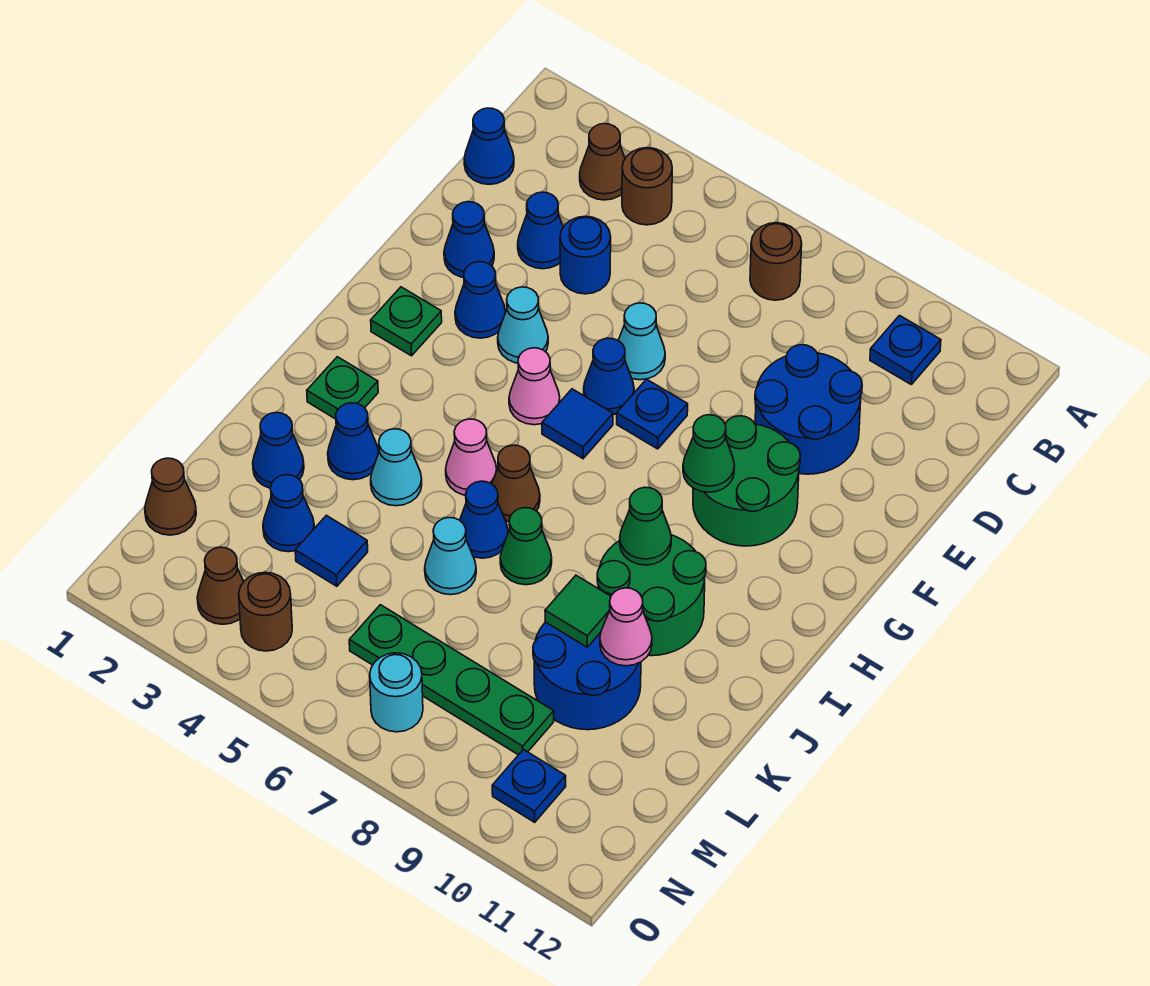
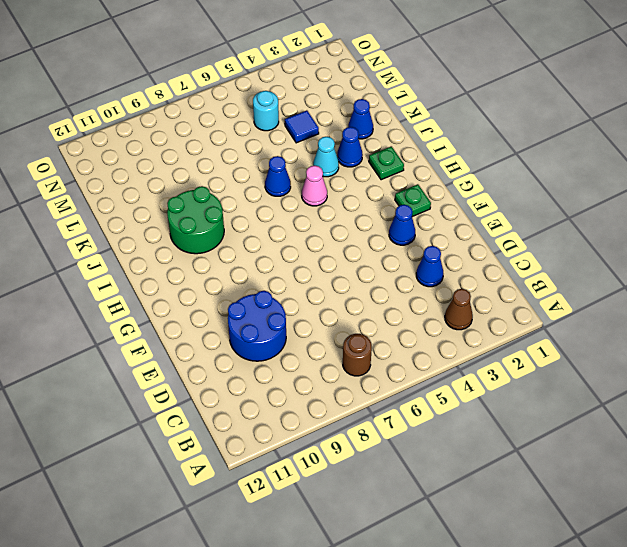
cyan round brick M5 level 1 -> cyan round brick N7 level 1
none -> brown round brick B4 level 1
none -> blue plate B10 level 1
none -> blue cone C1 level 1
none -> blue round brick D4 level 1

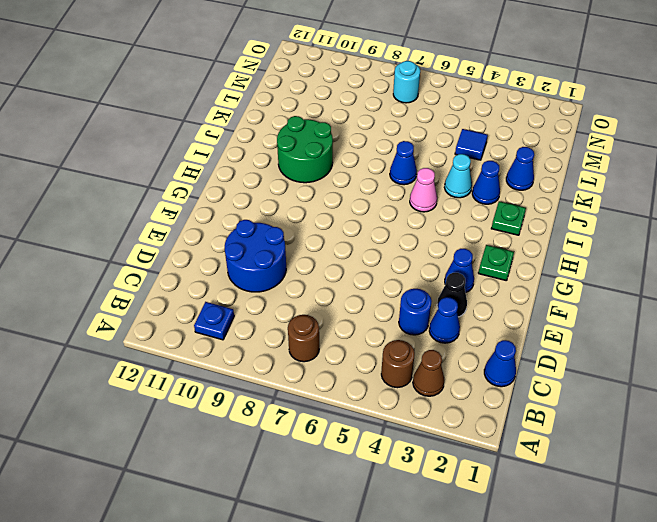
black cone E3 level 1 -> none
none -> blue cone E2 level 1
none -> cyan cone E6 level 1
none -> cyan cone F4 level 1
none -> blue cone F6 level 1

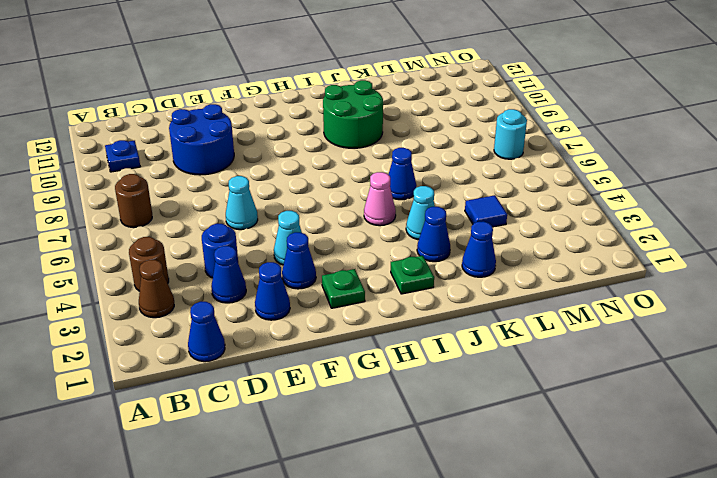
none -> blue cone F6 level 1
none -> blue plate F7 level 1
none -> green round brick F9:G10 level 1
none -> pink cone G5 level 1

